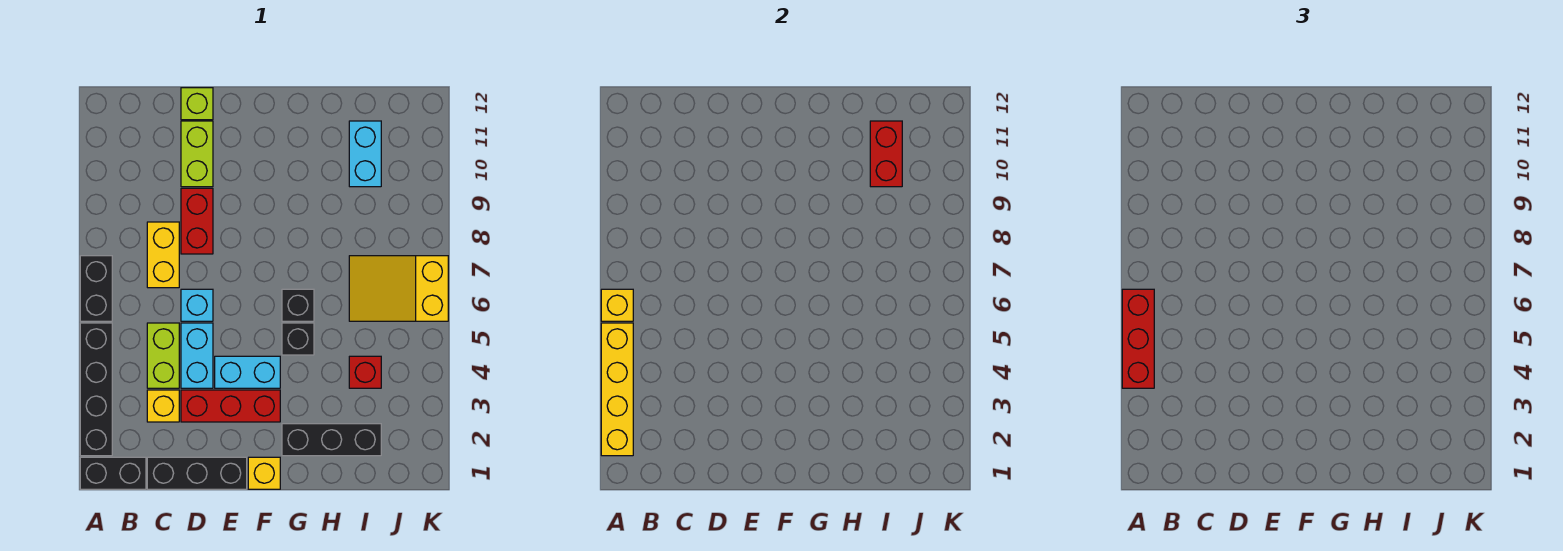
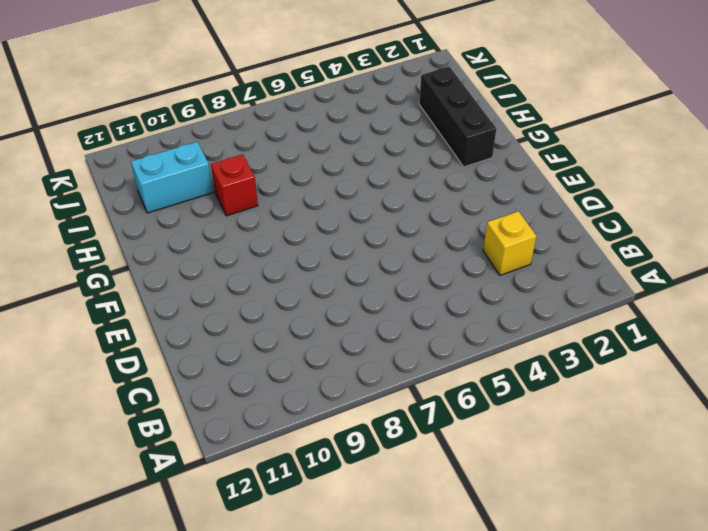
red brick H9 level 1 -> red brick I4 level 1
none -> black brick A1:B1 level 1
none -> black brick A2:A5 level 1
none -> black brick A6:A7 level 1

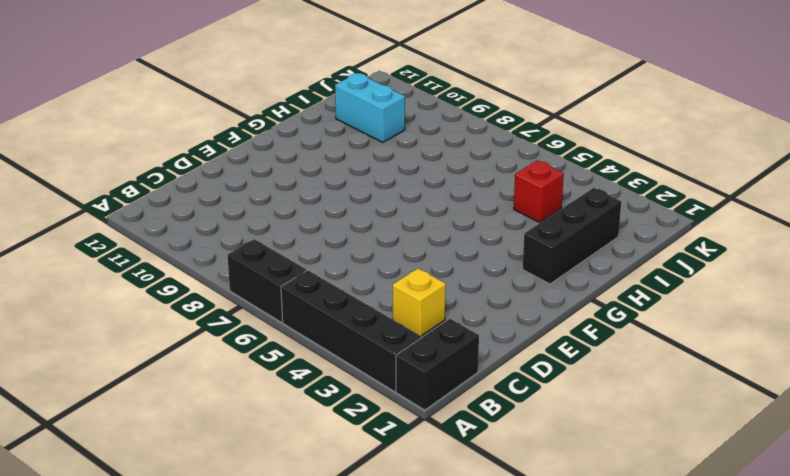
none -> black brick C1:E1 level 1
none -> lime brick C4:C5 level 1
none -> yellow brick C7:C8 level 1

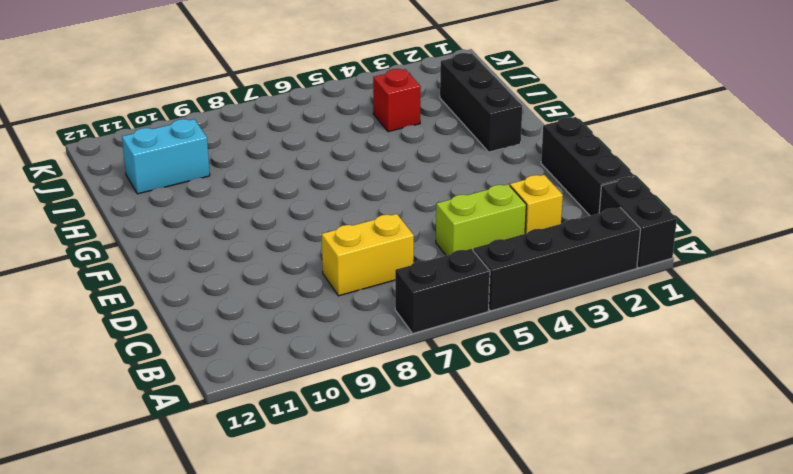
none -> red brick D3:F3 level 1
none -> cyan brick D4:D5 level 1
none -> cyan brick D6 level 1

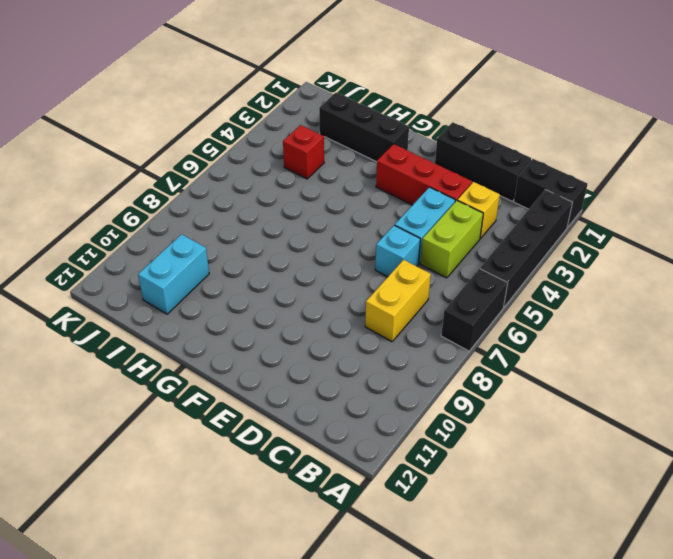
none -> red brick D8:D9 level 1
none -> lime brick D10:D11 level 1
none -> lime brick D12 level 1

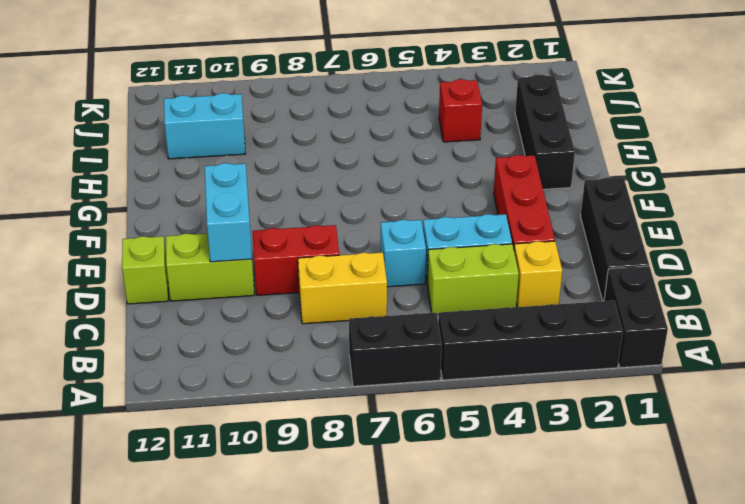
cyan brick D10:E10 level 2 -> cyan brick E4:F4 level 1
none -> yellow brick F1 level 1
none -> black brick G5 level 1
none -> black brick G6 level 1

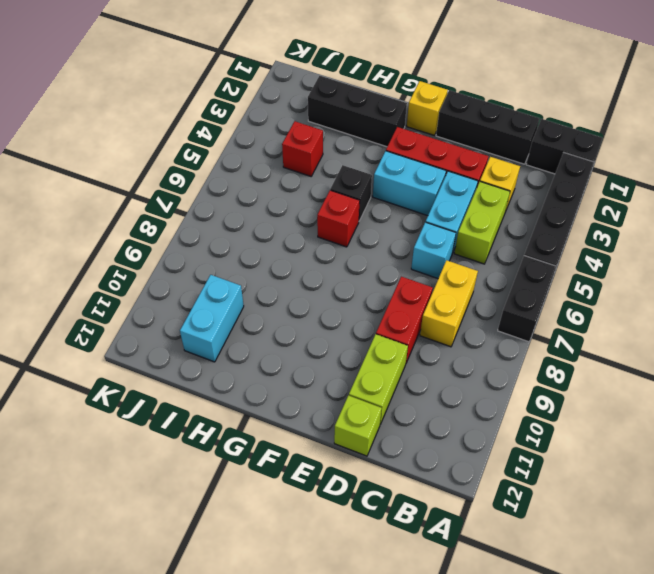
red brick G6 level 1 -> black brick G6 level 1
none -> yellow slope I6:K7 level 1 top K
none -> yellow brick A2:A5 level 2
none -> yellow brick A6 level 2

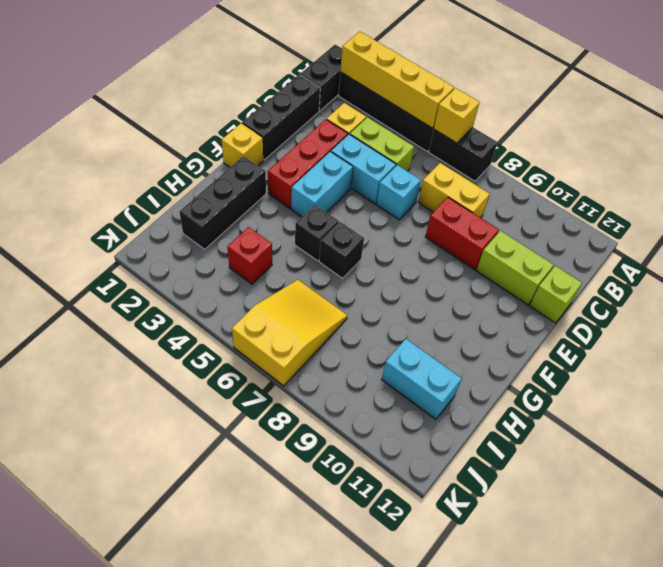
none -> red brick I10:I11 level 2
none -> red brick A4:A6 level 3

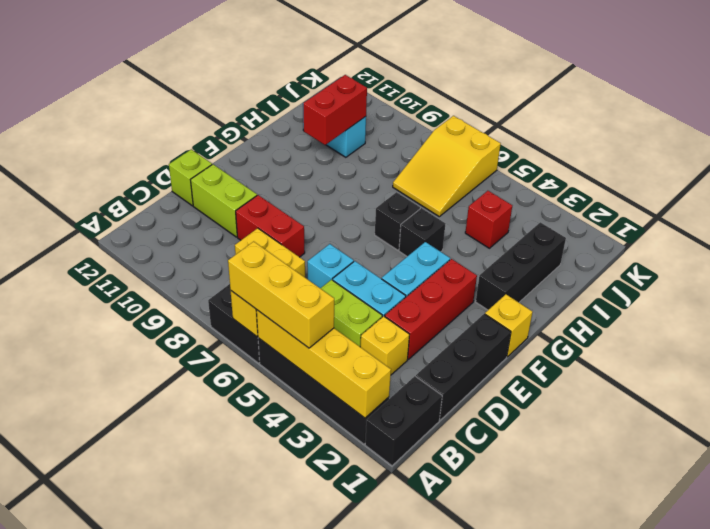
yellow brick A4:A6 level 3 -> red brick A4:A6 level 3
red brick H10:I10 level 2 -> red brick I10:I11 level 2

